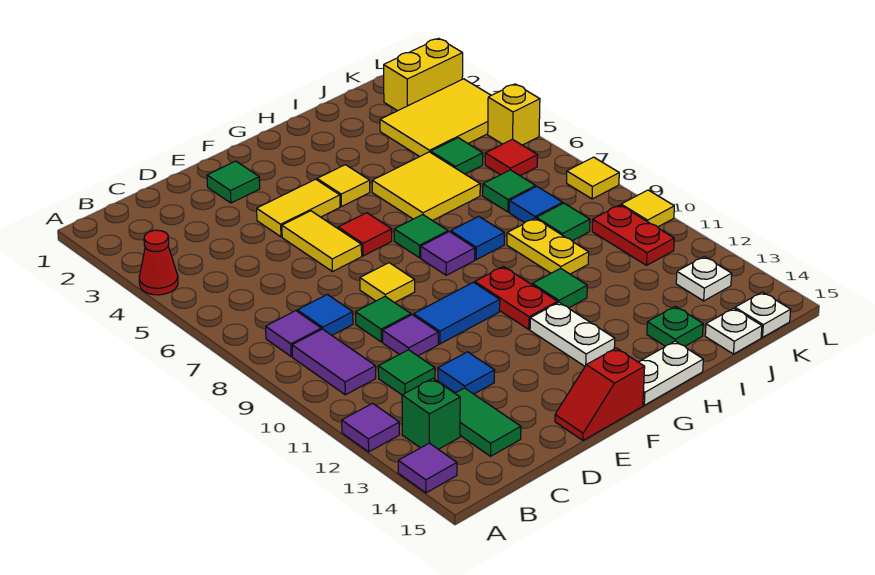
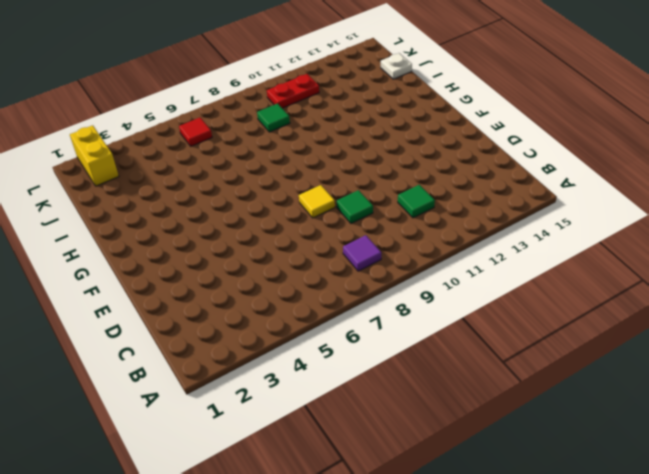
none -> red cone A4 level 1
none -> purple tile A12 level 1
none -> purple tile A14 level 1
none -> purple tile B9:B10 level 1

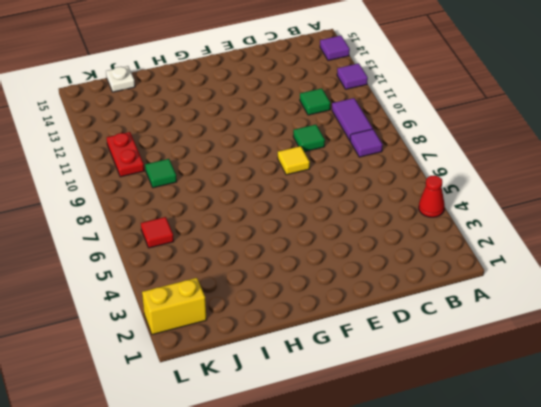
none -> green brick B13 level 1
none -> blue tile C8 level 1
none -> green tile C13:C14 level 1
none -> purple tile D10 level 1

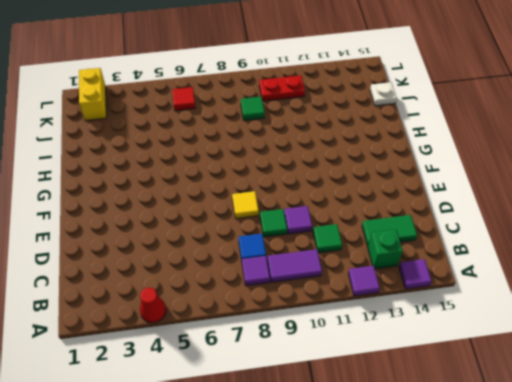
none -> blue tile D12 level 1
none -> green tile E2 level 1
none -> yellow tile E4:F4 level 1
none -> yellow tile E5:E6 level 1

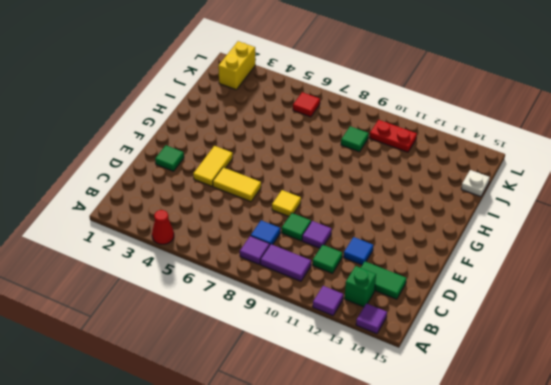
none -> blue tile E10:F10 level 1
none -> red slope E15:F15 level 1 top F
none -> red tile F6 level 1
none -> yellow tile G4 level 1

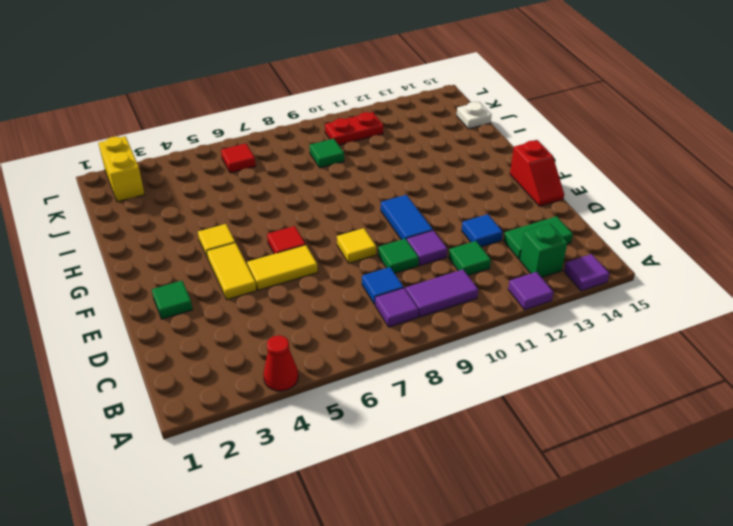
none -> green tile G7 level 1
none -> purple tile G8 level 1
none -> red plate G10:G11 level 1
none -> white plate G12:G13 level 1

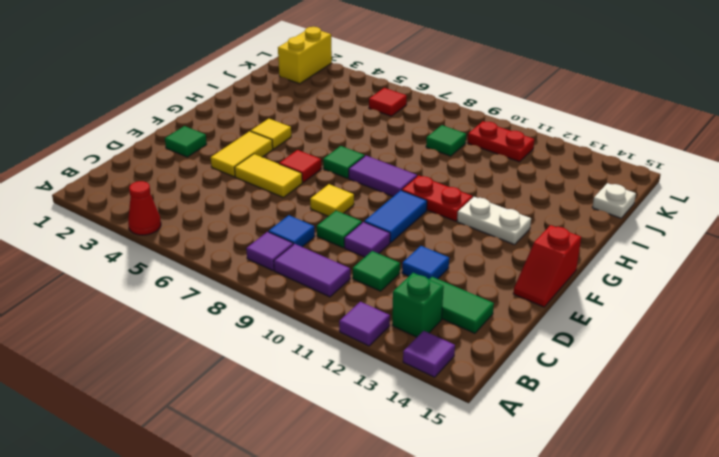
purple tile G8:G9 level 1 -> purple tile G8 level 1
none -> white plate G15:H15 level 1
none -> yellow tile H5:I6 level 1
none -> blue tile H8 level 1
none -> green tile H11 level 1

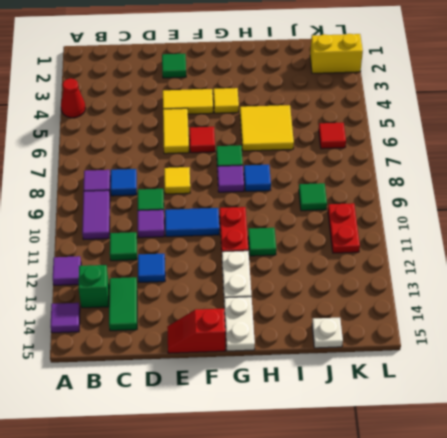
white plate G14:G15 level 1 -> white plate G15:H15 level 1
none -> yellow plate I9:I10 level 1
none -> green plate I14 level 1
none -> yellow tile J3:L4 level 1
none -> green tile J5 level 1

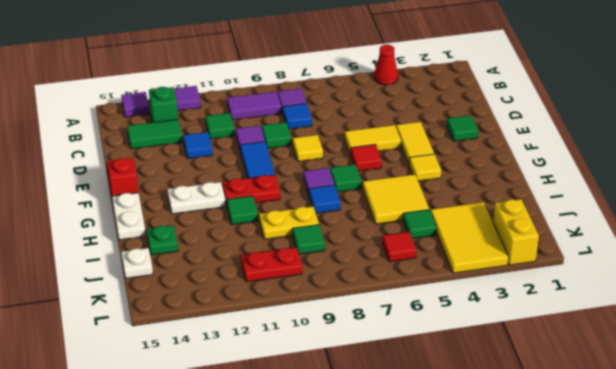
none -> green tile J7 level 1
none -> blue tile J8 level 1
none -> white plate K13 level 1
none -> white plate K15 level 1

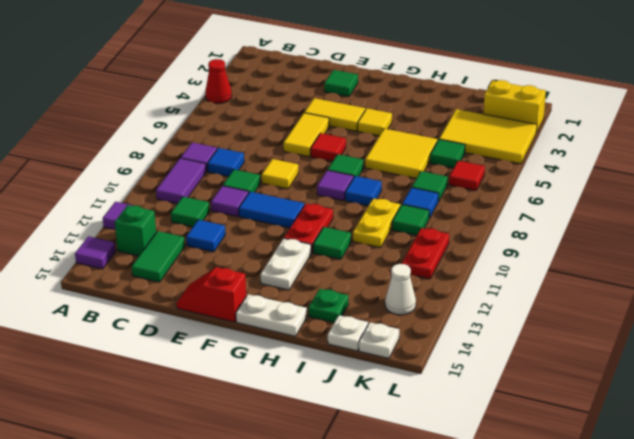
white cone K13 level 1 -> white plate K13 level 1
none -> yellow brick L5 level 1
none -> yellow tile L8 level 1
none -> yellow tile L10 level 1

